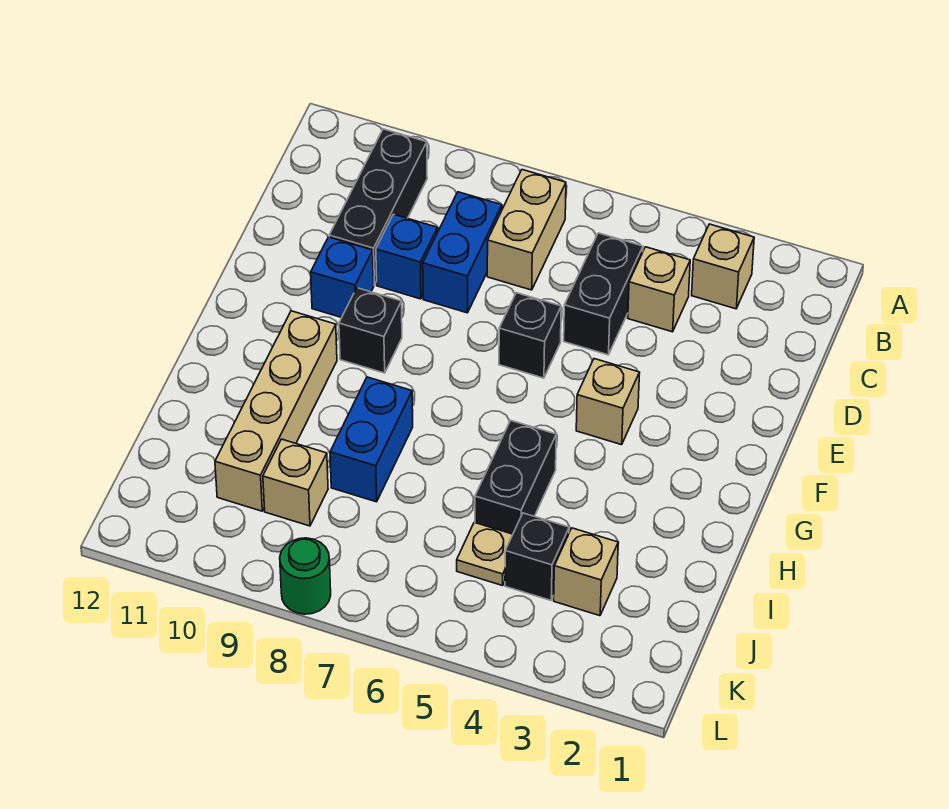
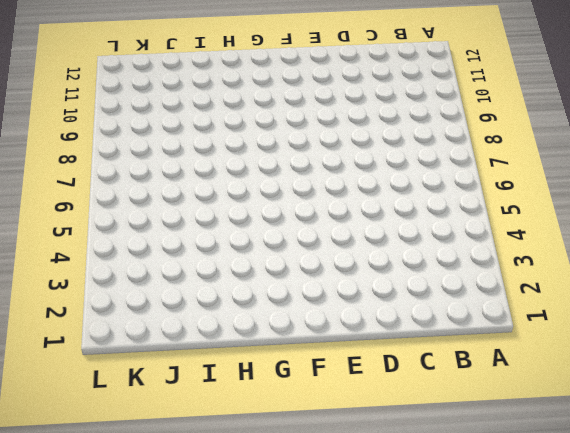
none -> tan brick B3 level 1
none -> tan brick B7:C7 level 1
none -> black brick B10:D10 level 1

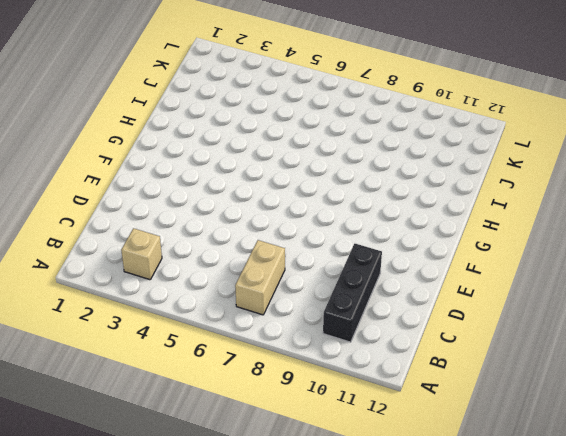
none -> tan brick C4 level 1
none -> black brick C5:D5 level 1
none -> blue brick C8:D8 level 1

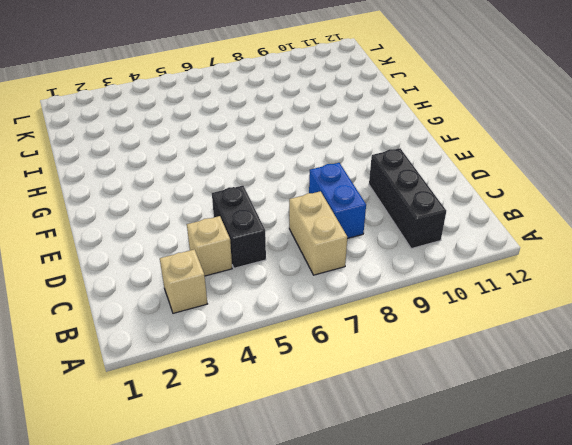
none -> blue brick D9 level 1
none -> black brick E6 level 1
none -> blue brick E10 level 1

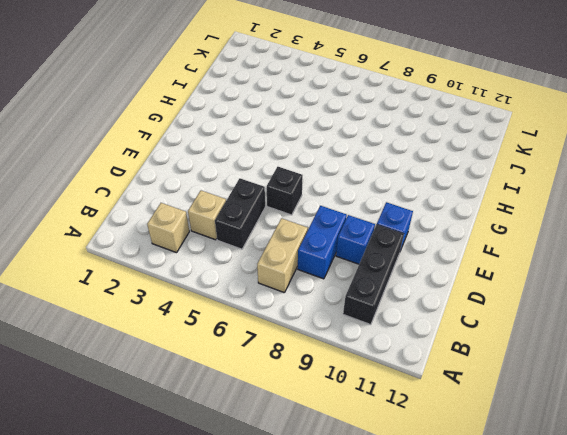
none -> tan brick F4 level 1
none -> black brick F9 level 1
none -> tan brick G10:J10 level 1

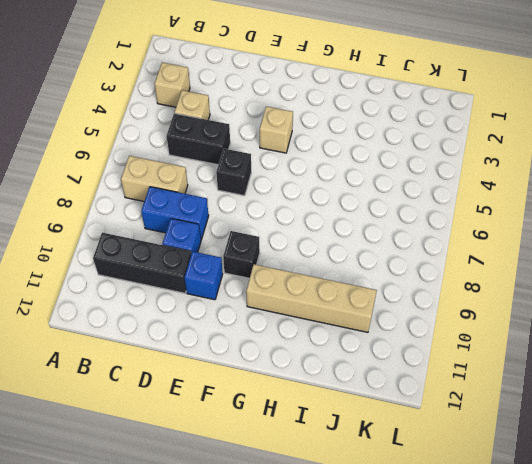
none -> black brick H5:I5 level 1
none -> blue brick H8:I8 level 1
none -> tan brick J3 level 1

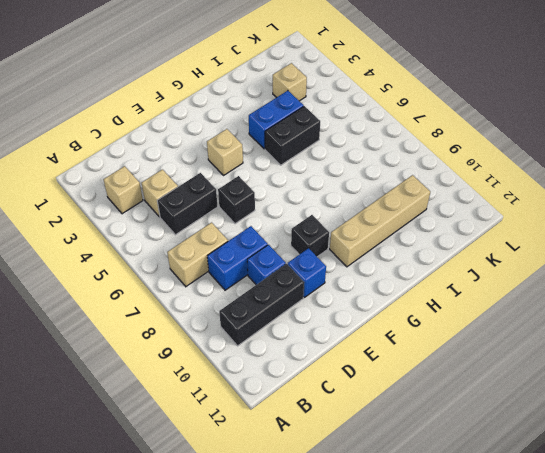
blue brick H4:I4 level 1 -> blue brick H8:I8 level 1
none -> black brick J4 level 1
none -> tan plate J5 level 1
none -> tan brick J9 level 1

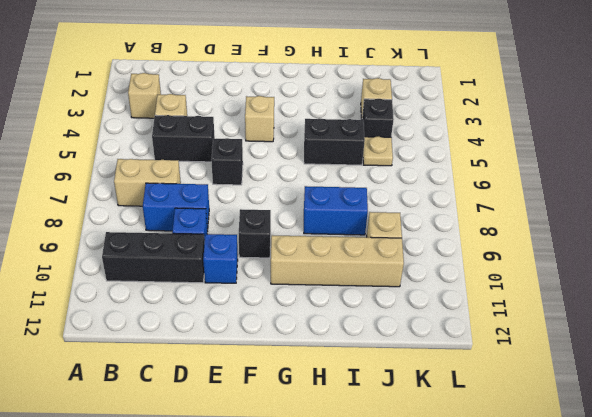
none -> green round brick L8 level 1

